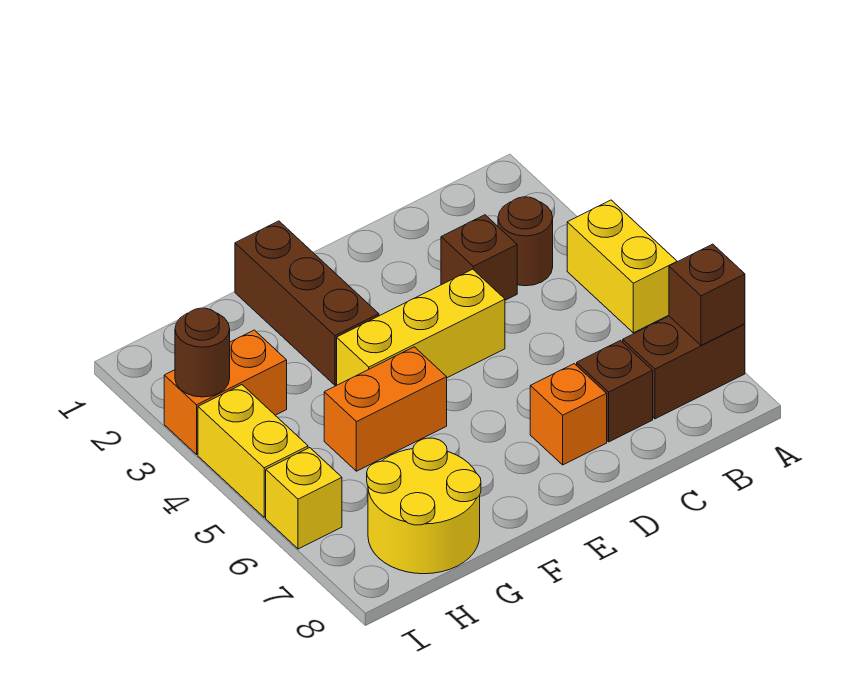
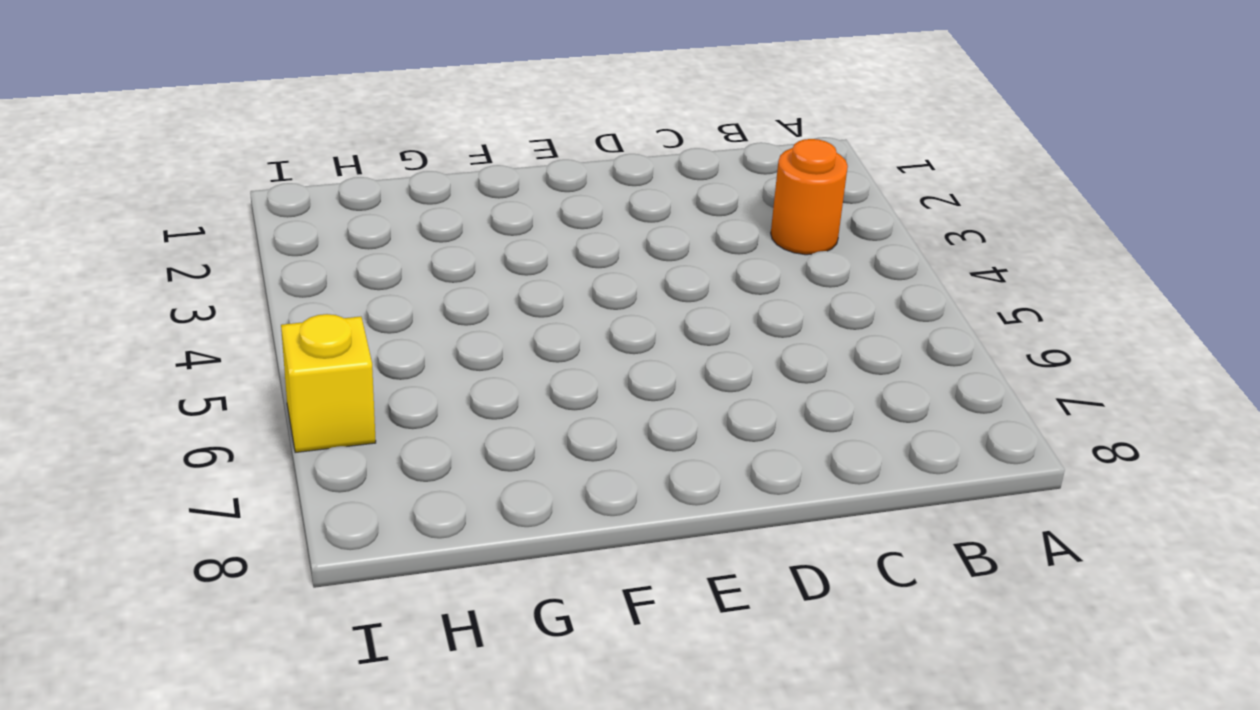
orange round brick B3 level 1 -> brown round brick B3 level 1
none -> yellow brick A4:A5 level 1
none -> brown brick A7:B7 level 1
none -> brown brick C3 level 1

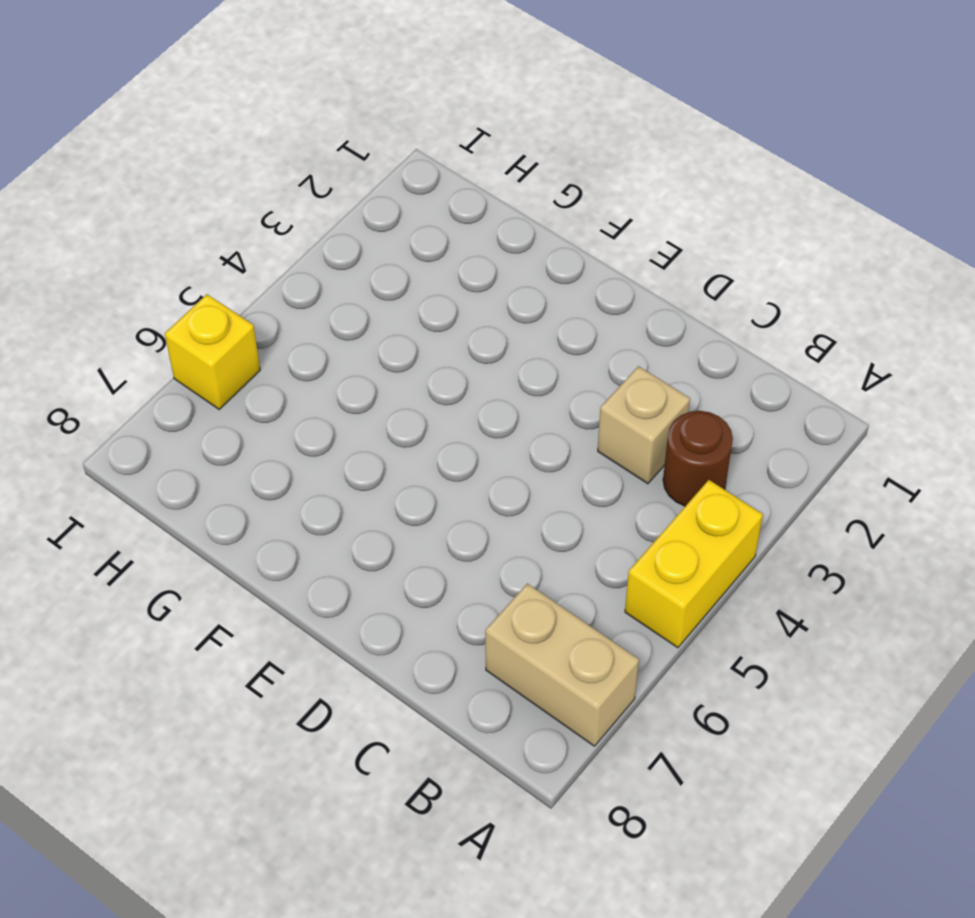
tan brick A7:B7 level 1 -> brown brick A7:B7 level 1
tan brick C3 level 1 -> brown brick C3 level 1
none -> brown brick C7 level 1
none -> yellow brick D4:F4 level 1
none -> orange brick D7 level 1

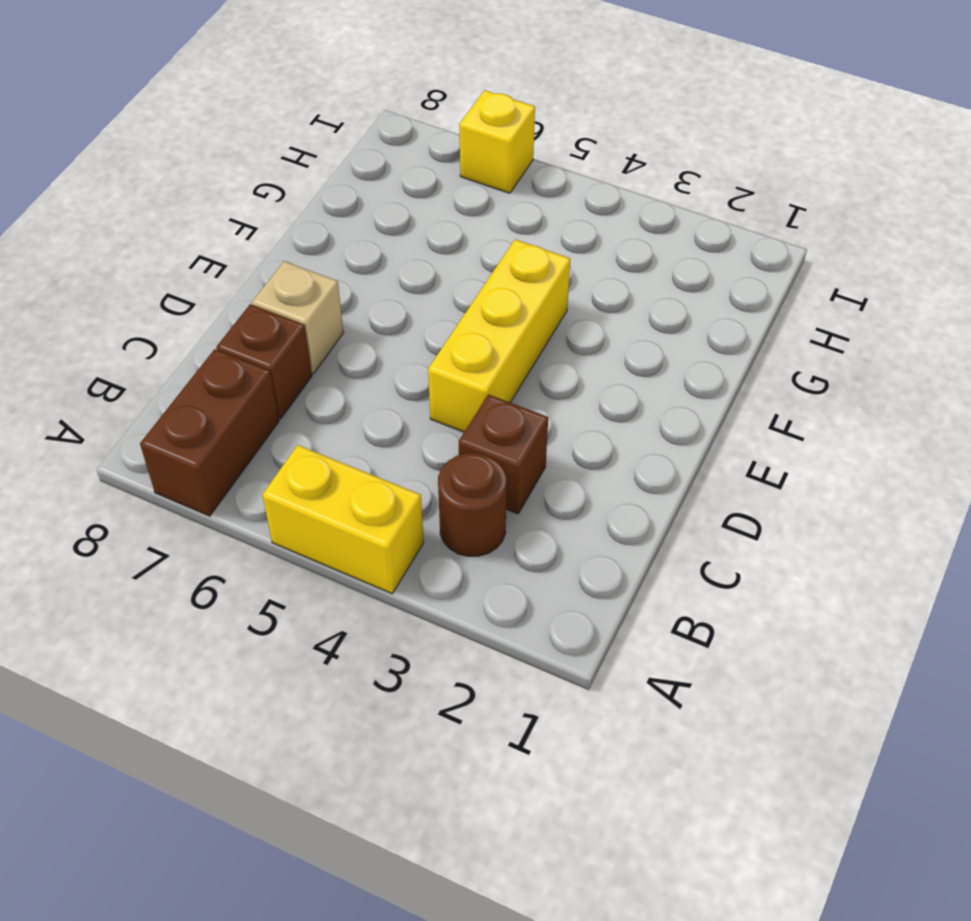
tan brick D7 level 1 -> orange brick D7 level 1
none -> brown brick F1:F3 level 1
none -> orange brick F5:G5 level 1
none -> yellow round brick G7:H8 level 1

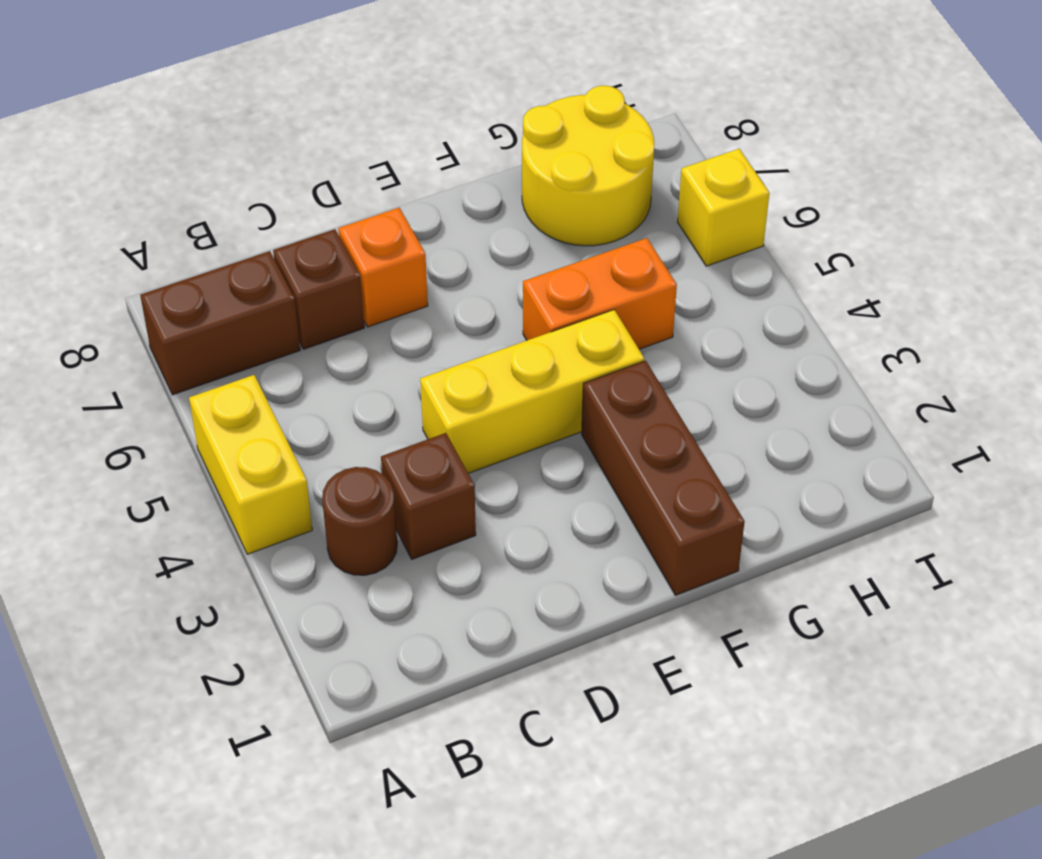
none -> orange brick H3:I3 level 1
none -> yellow brick I4:I5 level 1
none -> brown brick A7 level 2

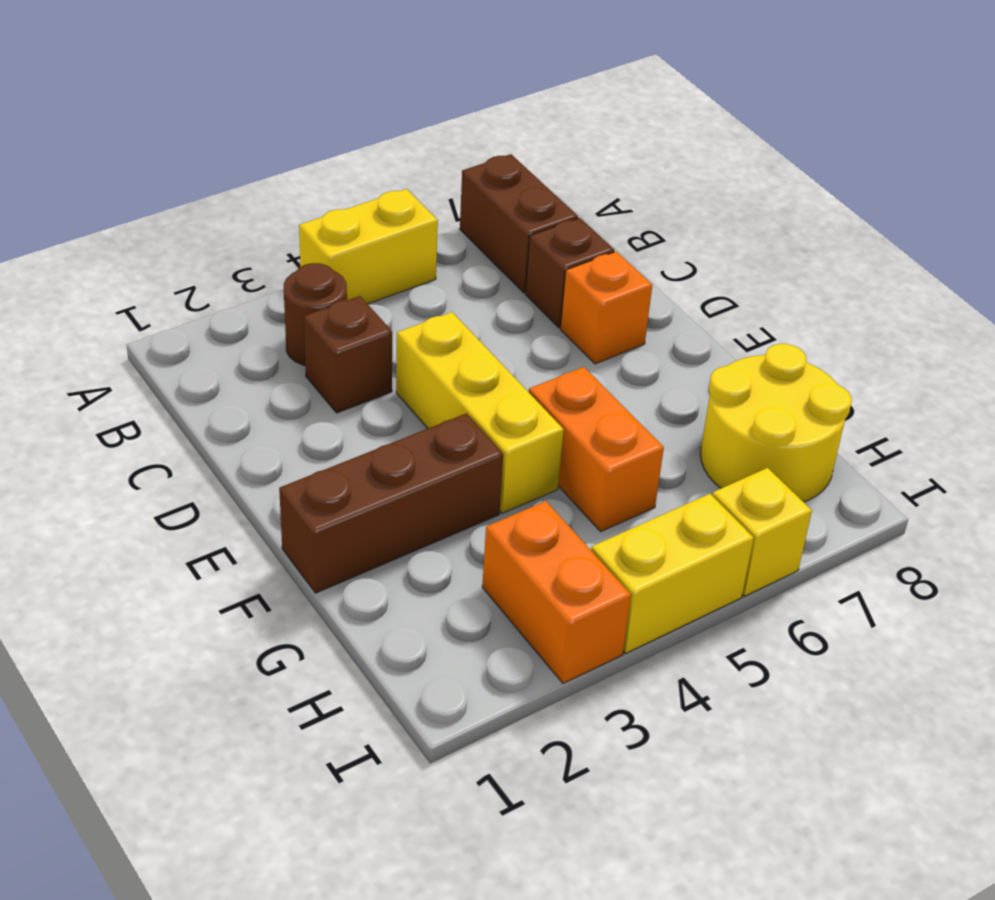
none -> brown brick A7 level 2
none -> brown round brick I3 level 2

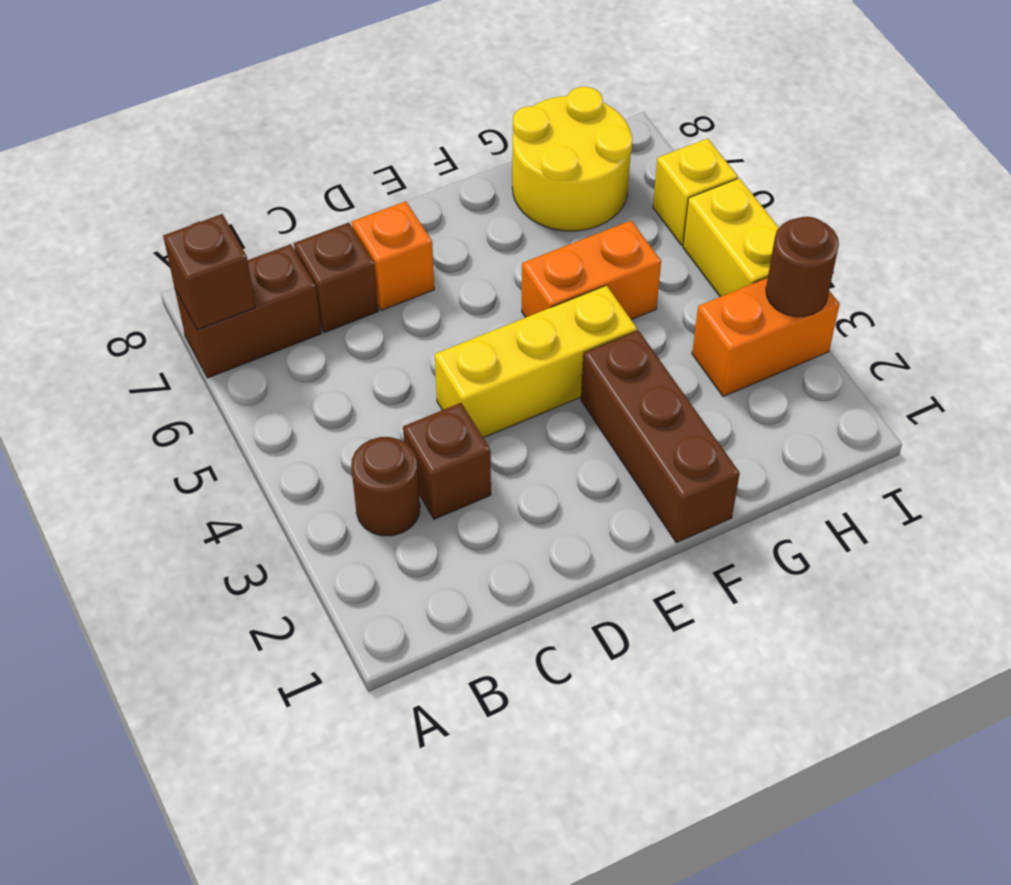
none -> yellow brick A4:A5 level 1

